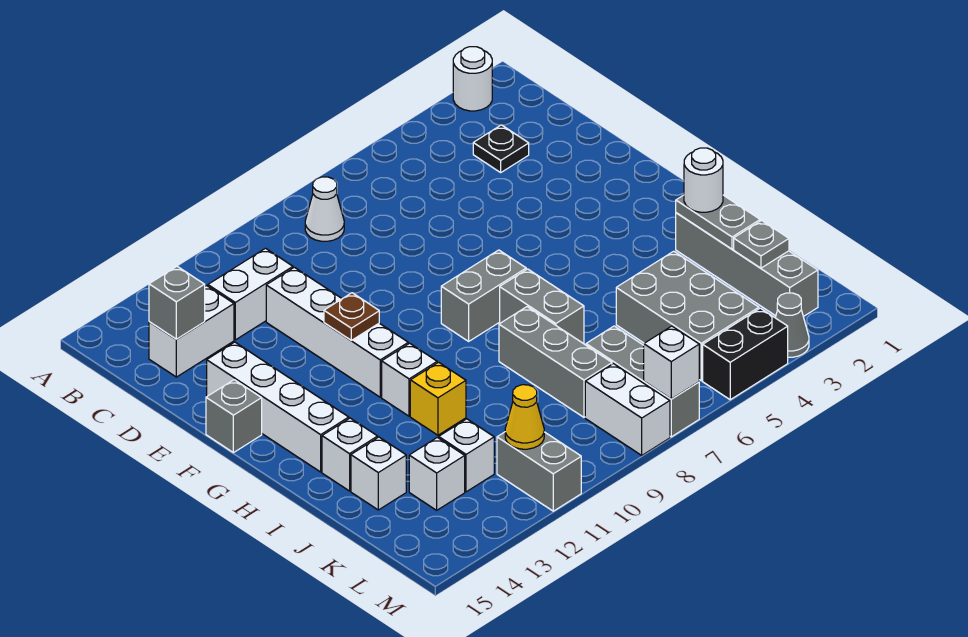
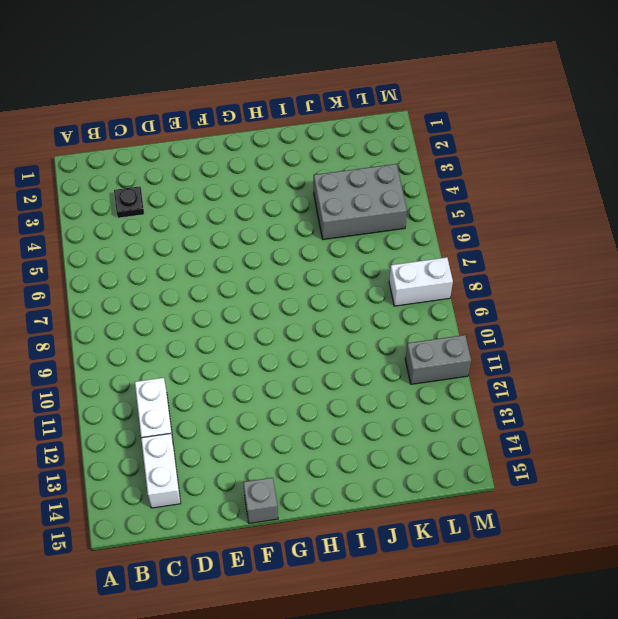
none -> white round brick A2 level 1
none -> white cone B8 level 1
none -> white brick D11:G11 level 1
none -> white brick E14:H14 level 1

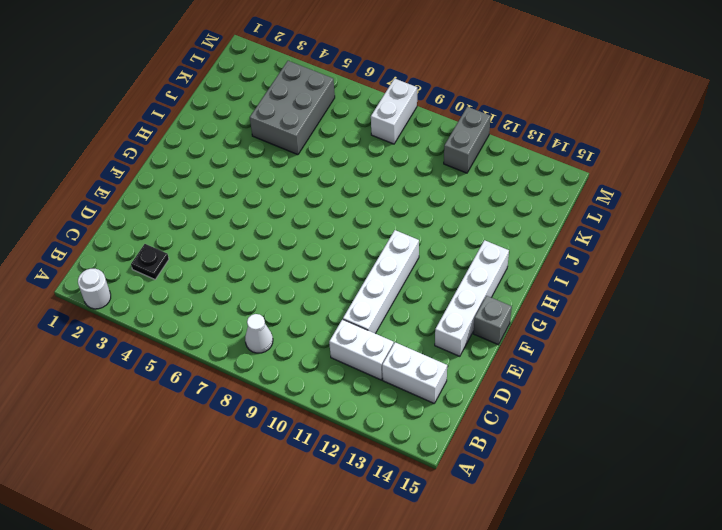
none -> grey brick G7:G8 level 1
none -> grey brick H7:I7 level 1
none -> white brick H11 level 1
none -> grey brick I2:L2 level 1

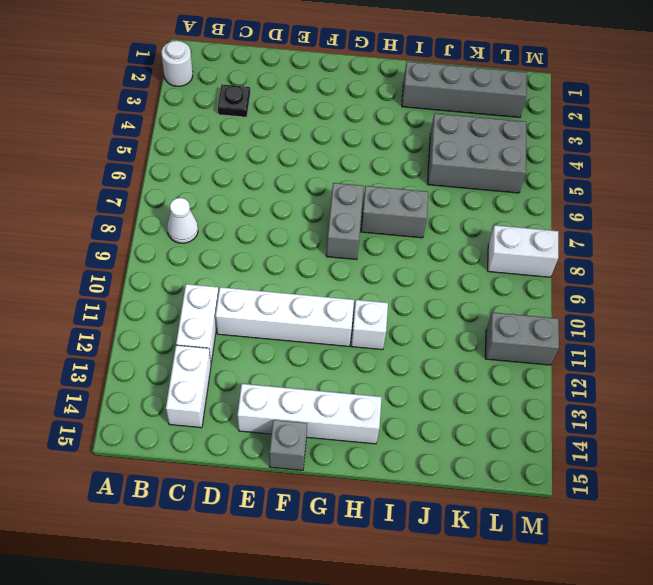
none -> grey brick I8:K8 level 1
none -> yellow brick I11 level 1
none -> white brick I14 level 1
none -> white brick J14 level 1

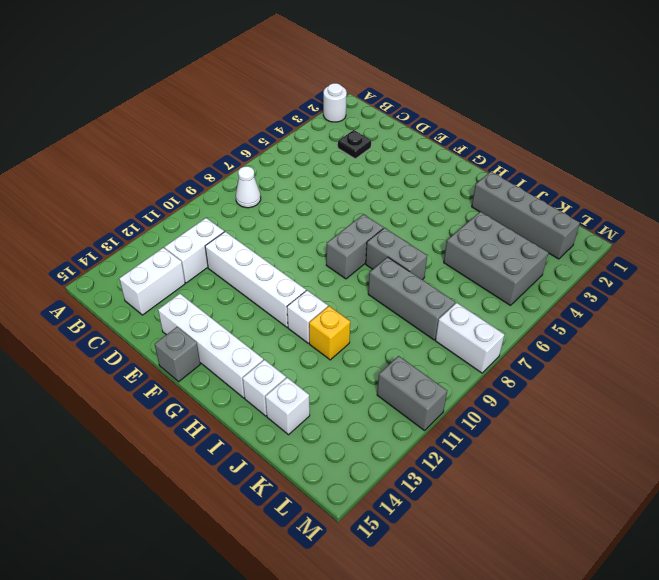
none -> grey brick K7:M7 level 1
none -> white brick K12 level 1
none -> white brick K13 level 1
none -> grey cone M3 level 1

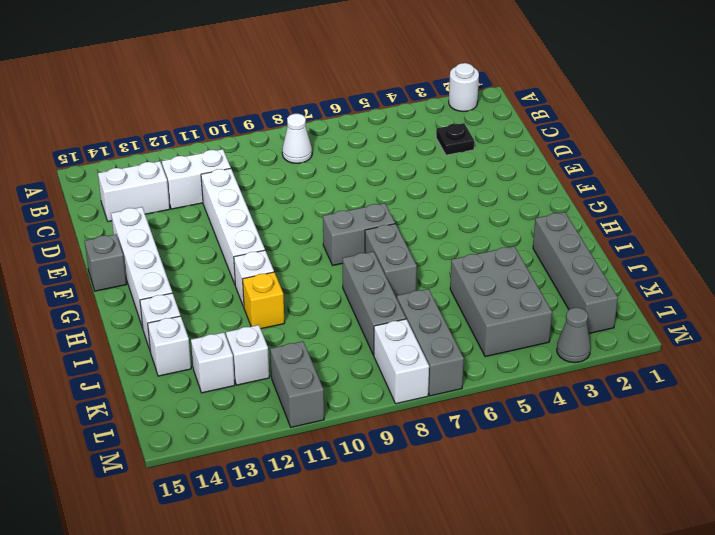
none -> black brick M4:M5 level 1
none -> grey brick C14 level 2
none -> brown plate F11 level 2
none -> grey plate I2:J2 level 2

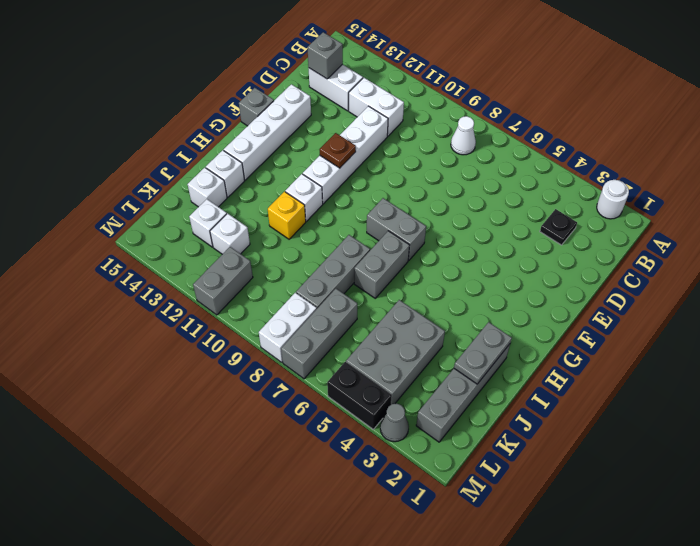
none -> grey plate K2 level 2
none -> yellow cone L11 level 2
none -> white brick M7 level 2
none -> white round brick I2 level 3

